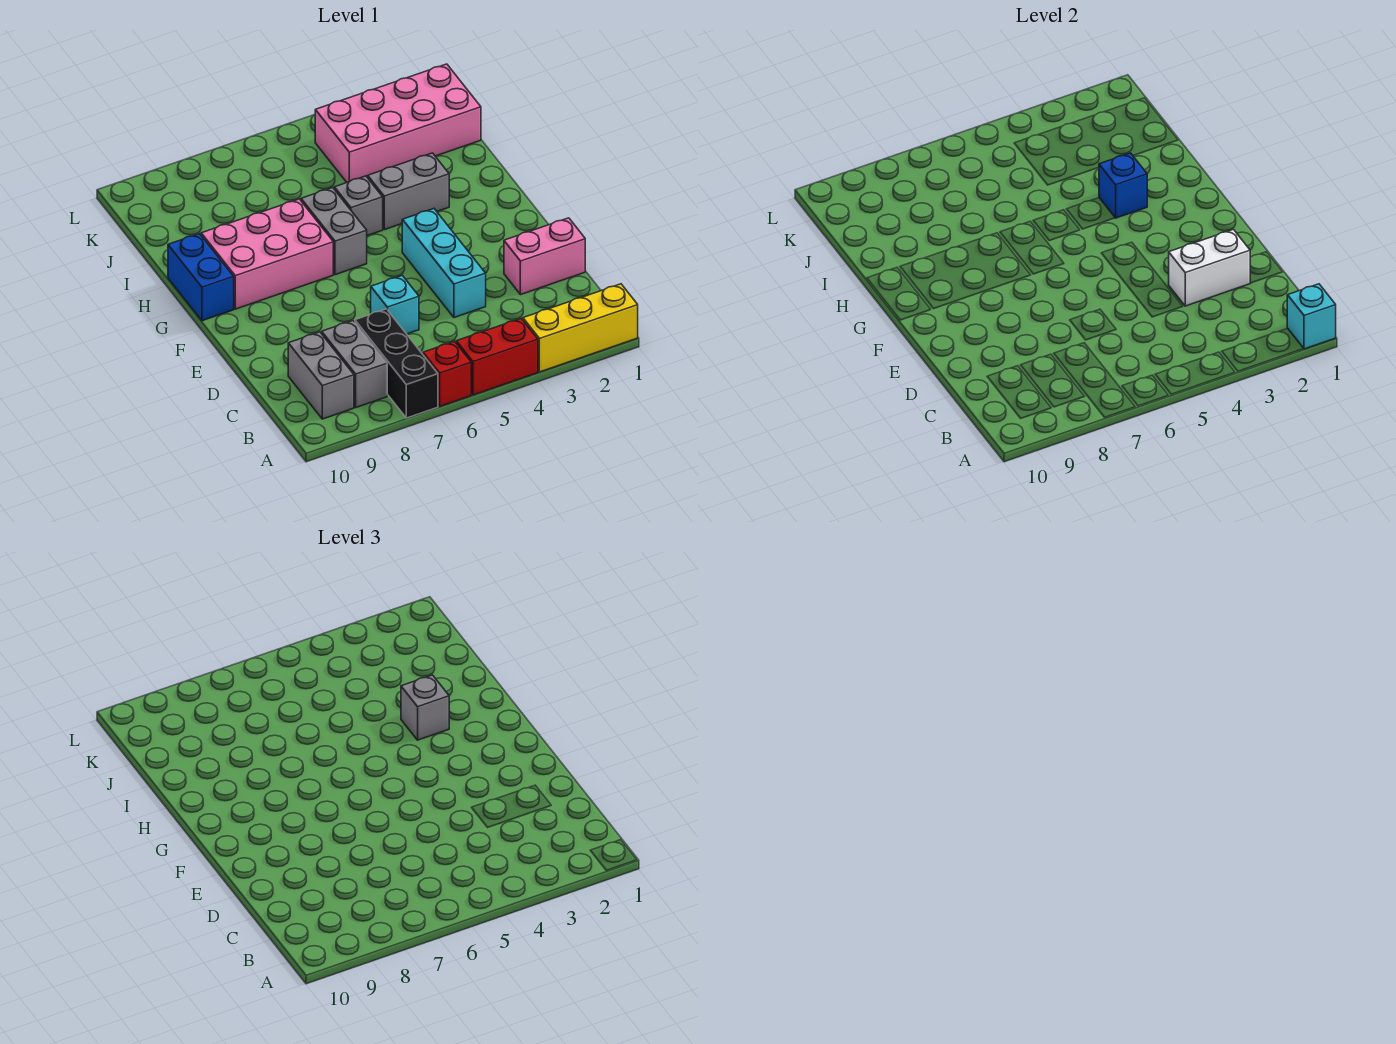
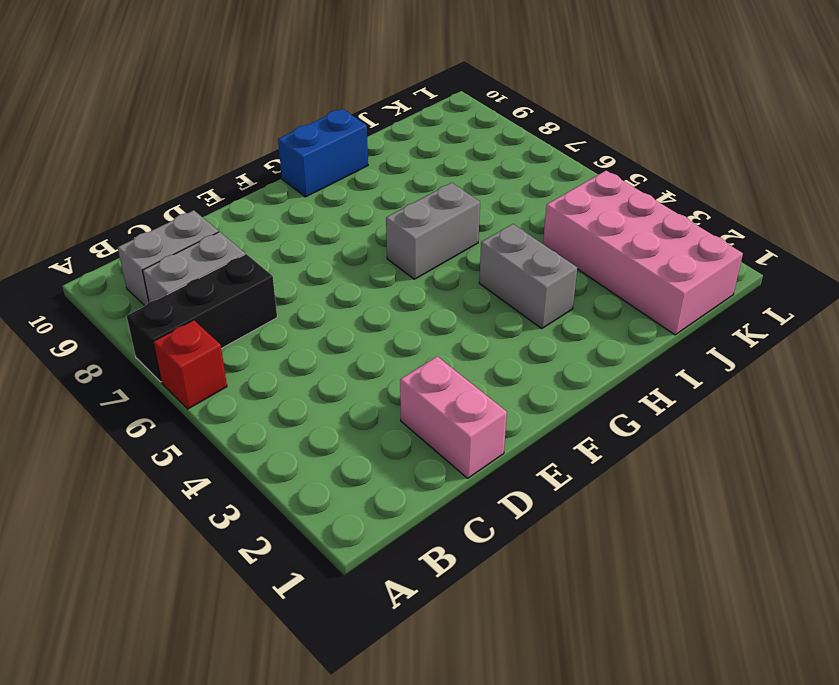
none -> yellow brick A1:A3 level 1
none -> red brick A4:A5 level 1
none -> cyan brick D4:F4 level 1

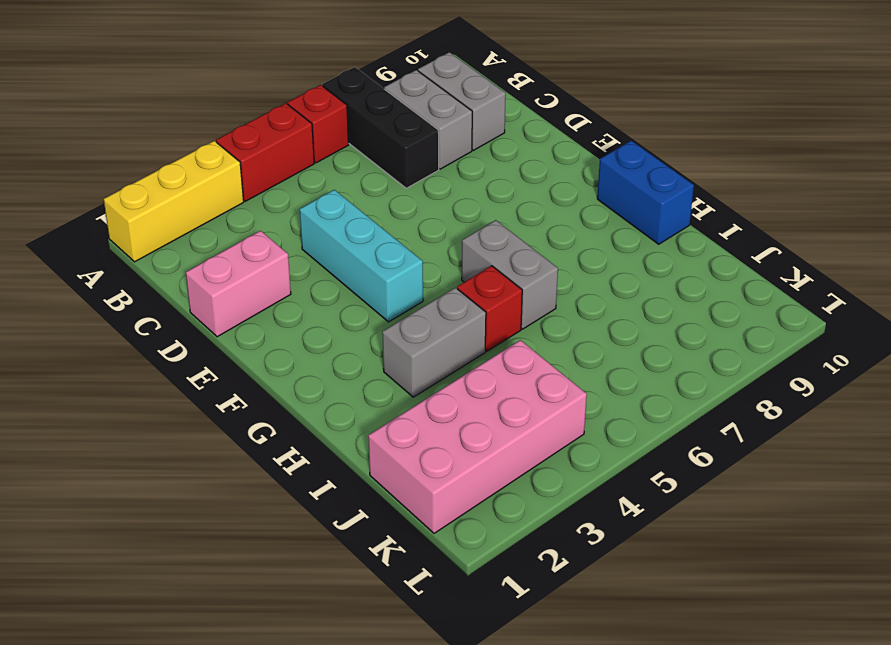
red brick H5 level 1 -> grey brick H5 level 1
none -> cyan brick D6 level 1
none -> pink brick G7:H9 level 1
none -> cyan brick A1 level 2

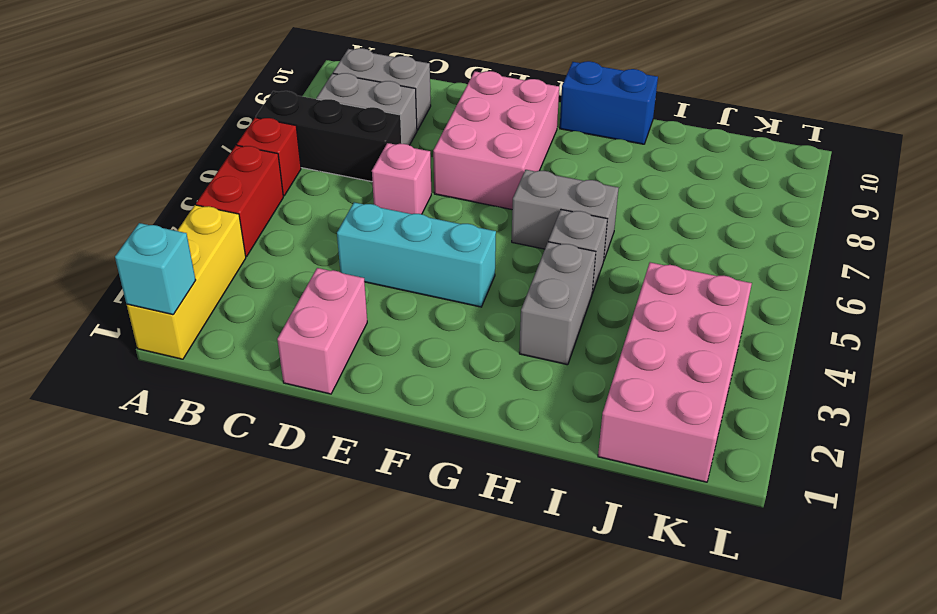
pink brick D6 level 1 -> cyan brick D6 level 1
pink brick E7:F9 level 1 -> pink brick G7:H9 level 1
none -> white brick D2:D3 level 2
none -> blue brick H3 level 2
none -> grey brick H3 level 3

